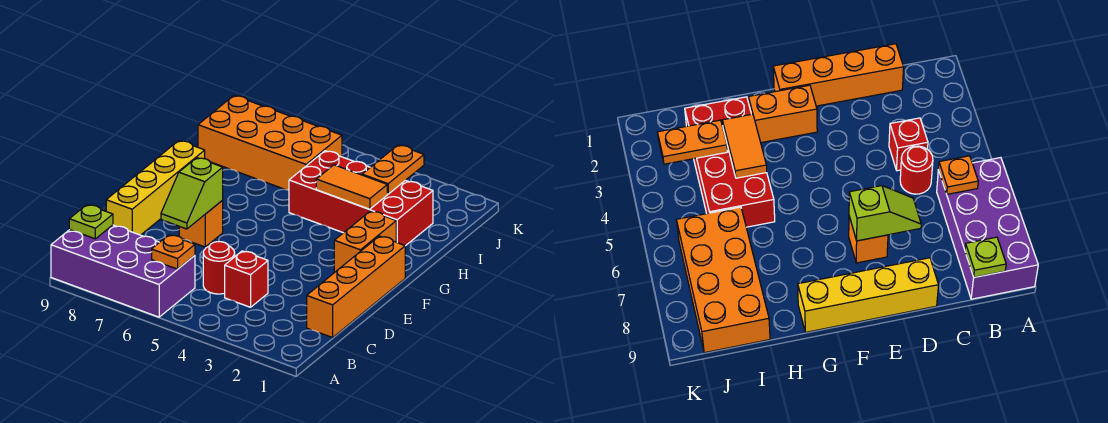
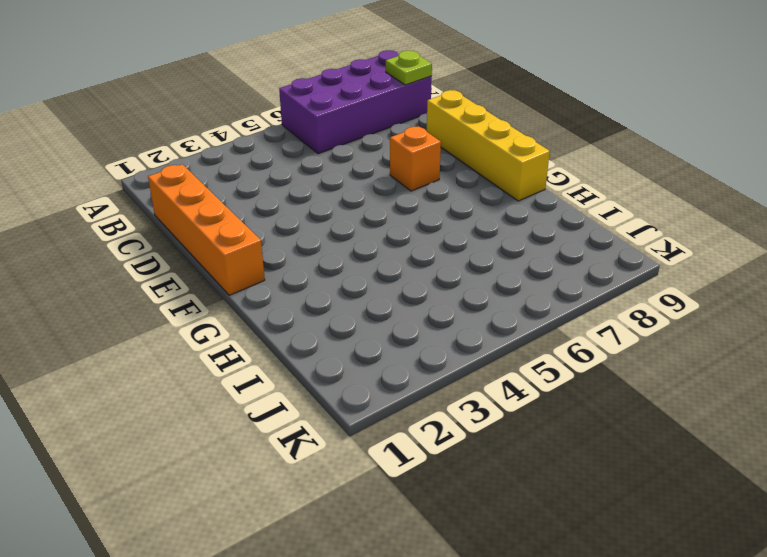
none -> red brick C4 level 1
none -> red round brick C5 level 1
none -> orange brick F2:G2 level 1

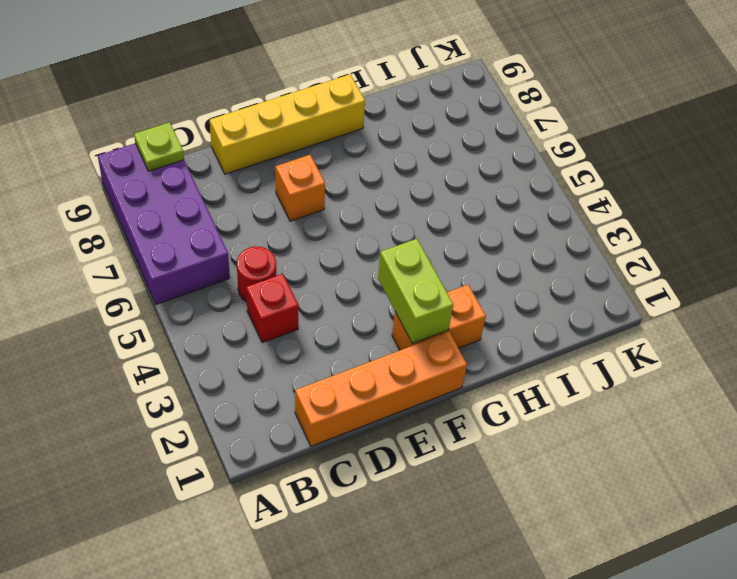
lime brick F2:F3 level 2 -> none
none -> red brick H2:I5 level 1
none -> orange brick I6:J9 level 1
none -> orange plate B6 level 2

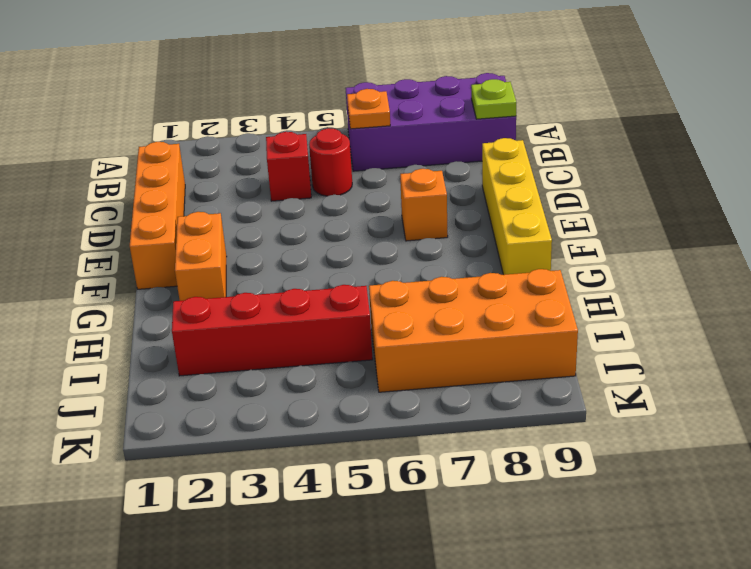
red brick I2:I5 level 1 -> red brick H2:I5 level 1
none -> lime slope D7:E7 level 2 top E
none -> orange tile H3:H4 level 2
none -> orange plate I3:J3 level 2

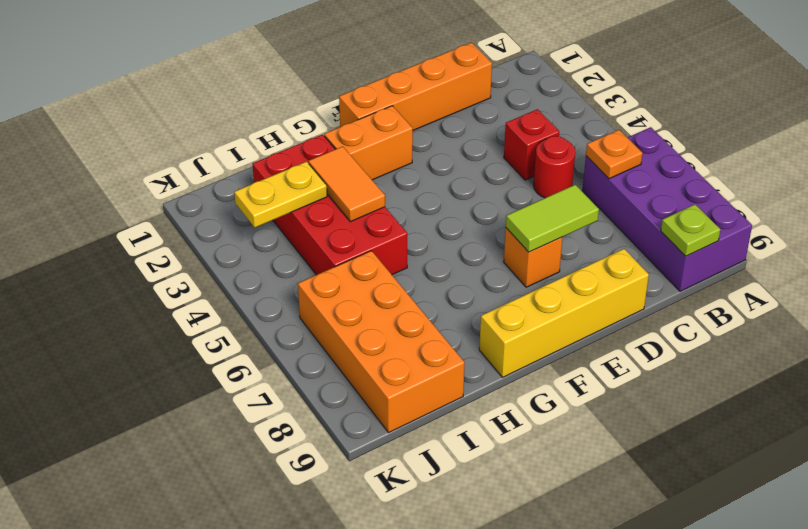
lime tile D7:E7 level 2 -> lime slope D7:E7 level 2 top E
yellow plate I3:J3 level 2 -> orange plate I3:J3 level 2

